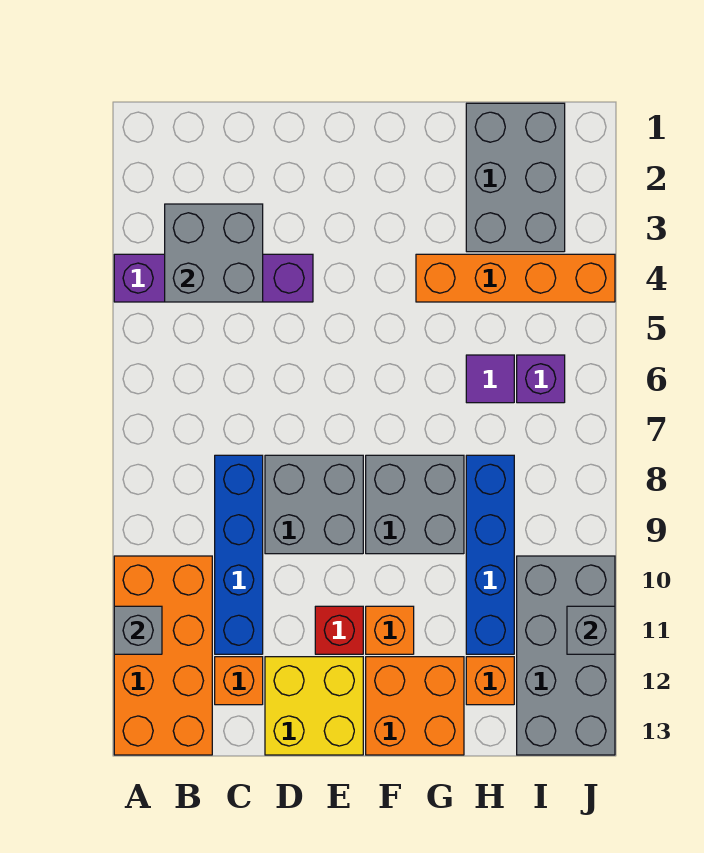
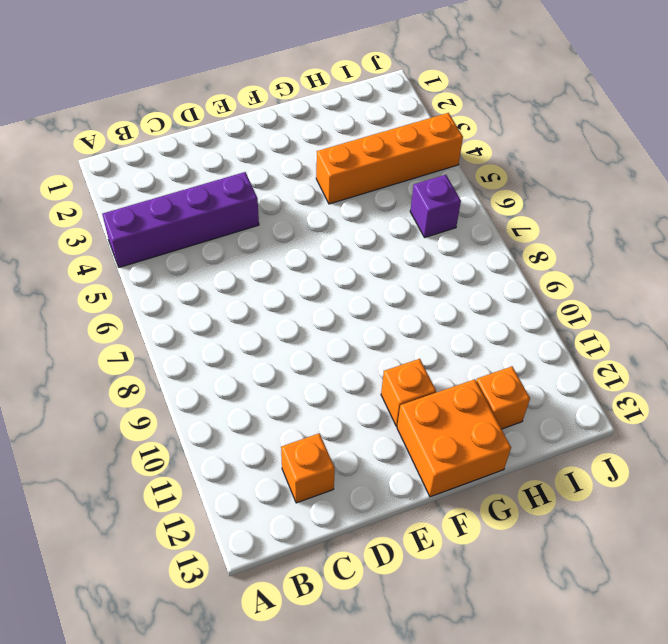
none -> orange brick A10:B13 level 1
none -> blue brick C8:C11 level 1
none -> grey brick D8:E9 level 1

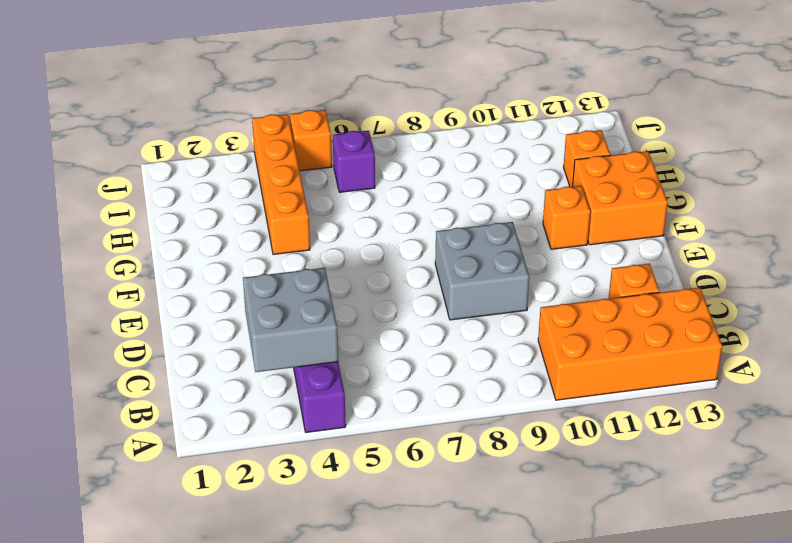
orange brick J5 level 1 -> none
none -> blue brick C8:C11 level 1
none -> yellow brick D12:E13 level 1
none -> red brick E11 level 1

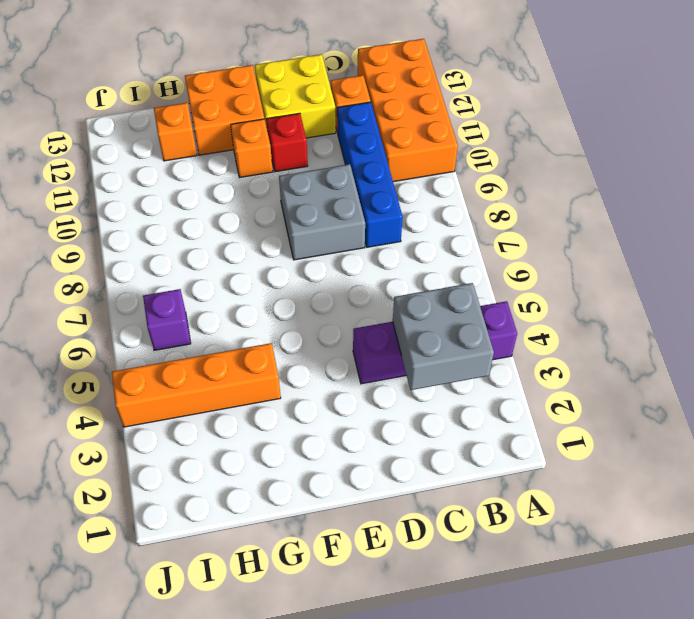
none -> grey brick F8:G9 level 1
none -> grey brick H1:I3 level 1
none -> purple tile H6 level 1

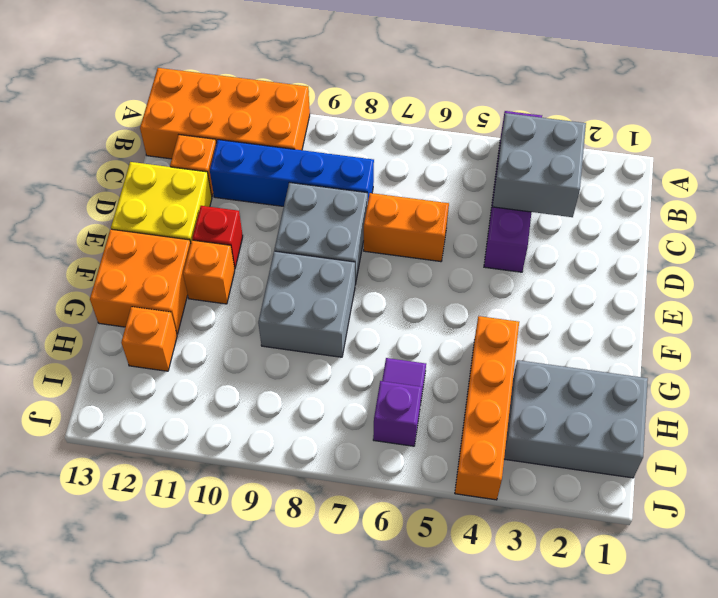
orange brick D6:D7 level 1 -> none
none -> blue brick H8:H11 level 1
none -> grey brick I10:J13 level 1
none -> grey brick A11 level 2

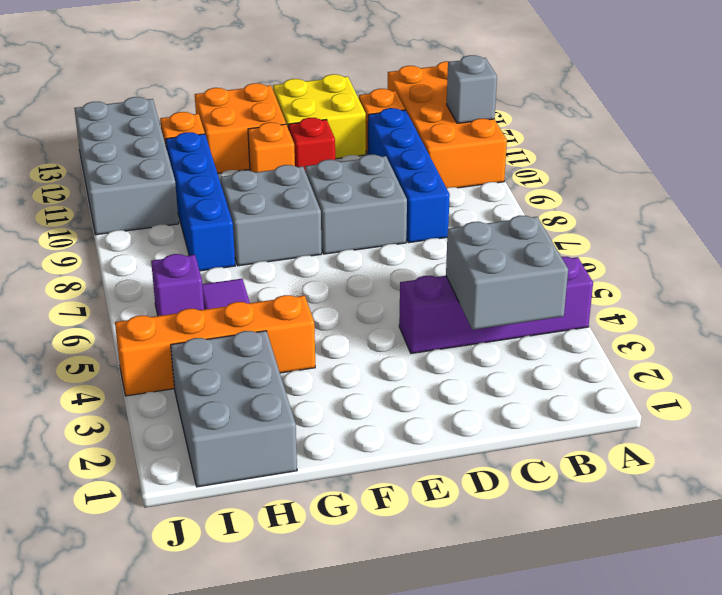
none -> grey brick J11 level 2

